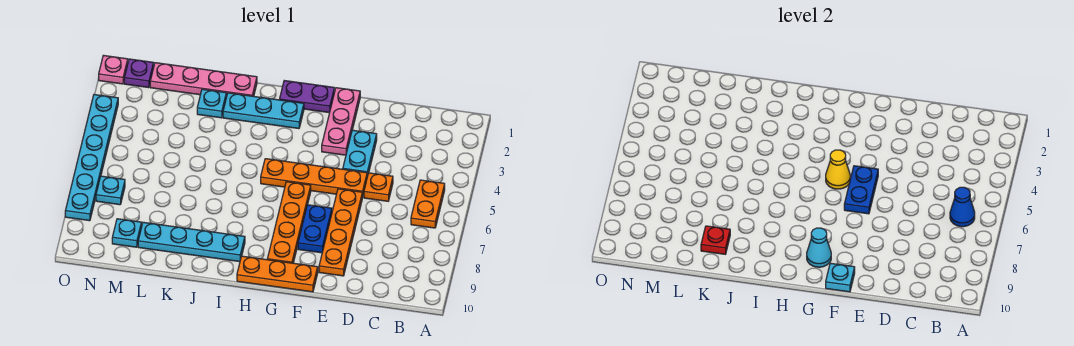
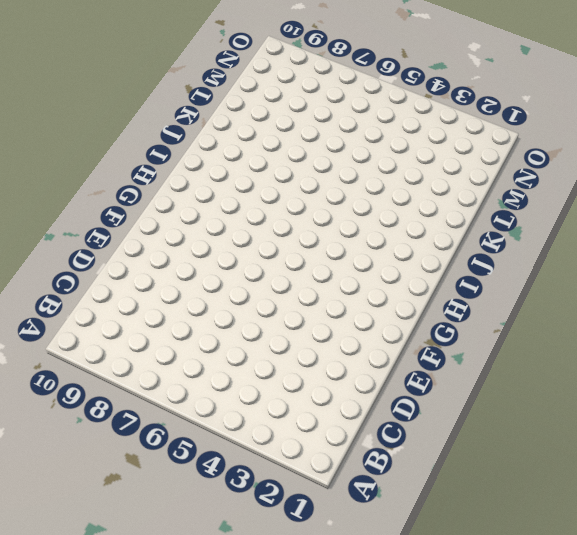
none -> orange plate B5:B6 level 1
none -> orange plate D5 level 1
none -> cyan plate E3:E4 level 1

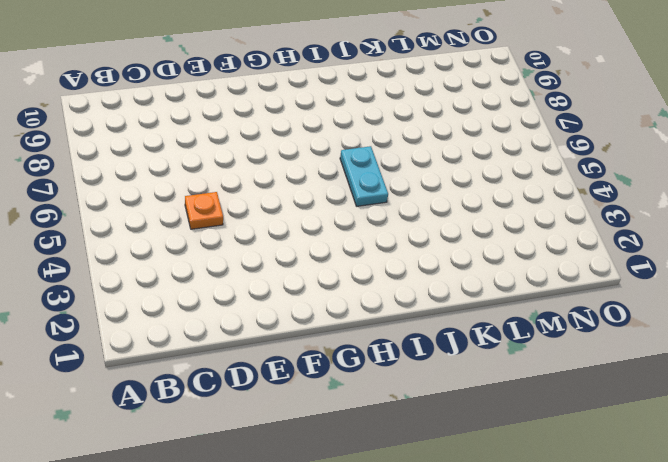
cyan plate I5:I6 level 1 -> cyan plate E3:E4 level 1
none -> orange plate B5:B6 level 1
none -> orange plate E5:H5 level 1
none -> orange plate E6:E9 level 1

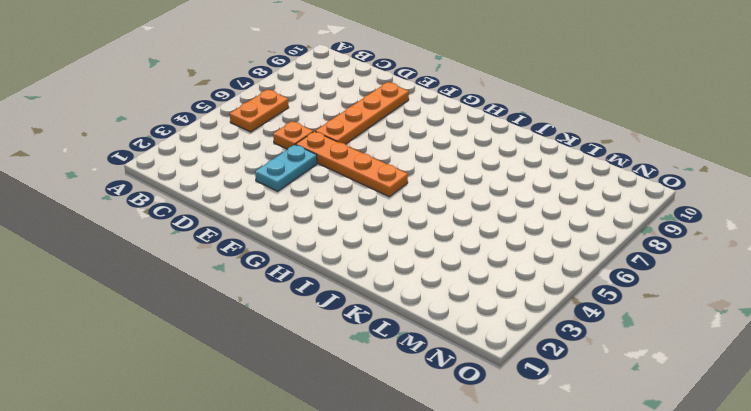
none -> pink plate F1:F3 level 1
none -> blue plate F7:F8 level 1
none -> orange plate F10:H10 level 1

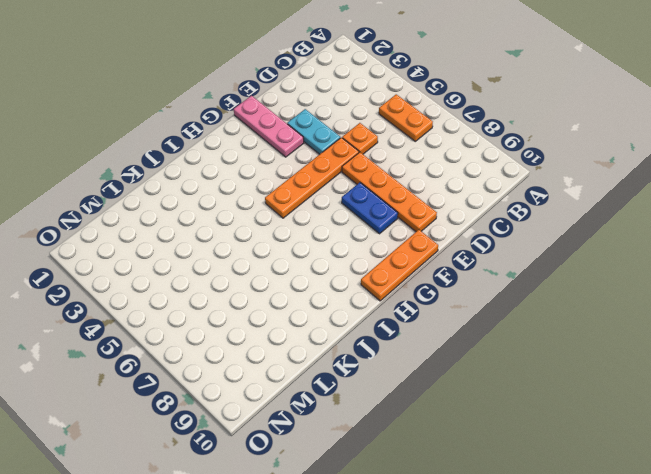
none -> purple plate G1:H1 level 1
none -> orange plate G6:G9 level 1
none -> cyan plate H2:J2 level 1

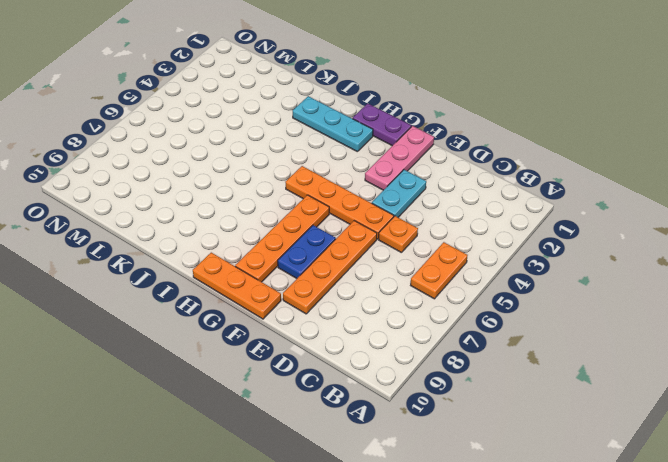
none -> cyan plate I9:L9 level 1
none -> pink plate J1:M1 level 1
none -> cyan plate K2 level 1

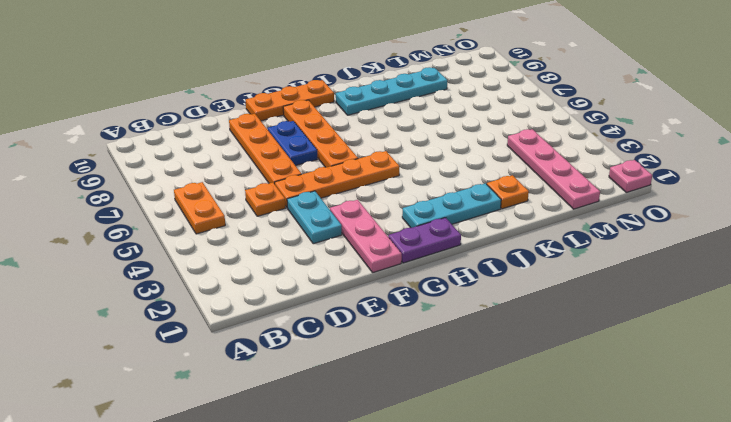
orange plate K2 level 1 -> cyan plate K2 level 1
pink plate M1:M4 level 1 -> pink plate J1:M1 level 1
none -> cyan plate M9 level 1
none -> purple plate N1 level 1
none -> cyan plate N7 level 1

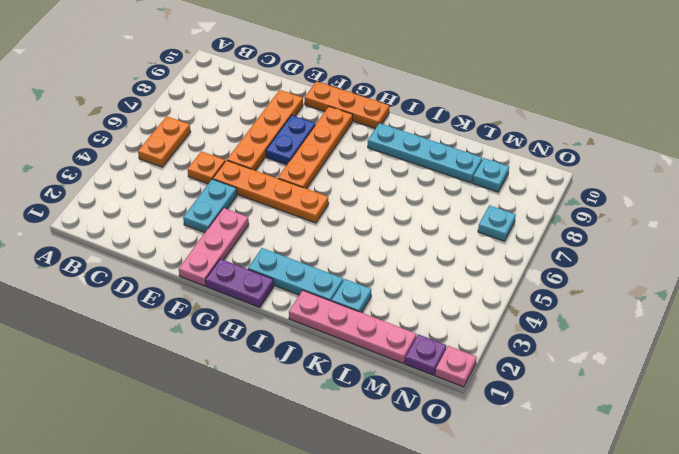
none -> cyan plate O3:O8 level 1
none -> blue cone B6 level 2
none -> blue plate F5:F6 level 2

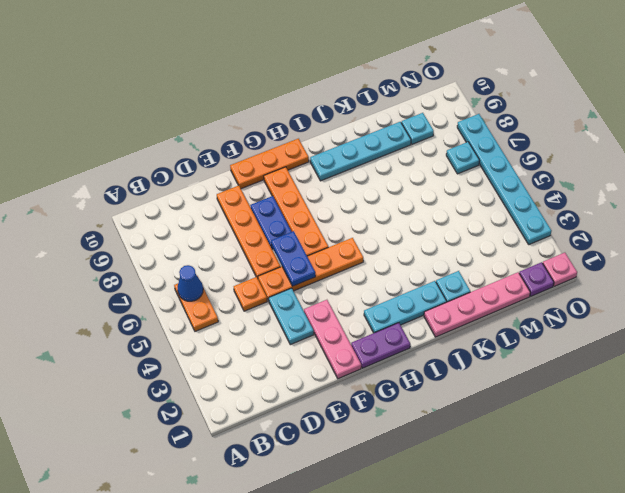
none -> cyan plate F10 level 2
none -> yellow cone G5 level 2
none -> cyan cone G9 level 2

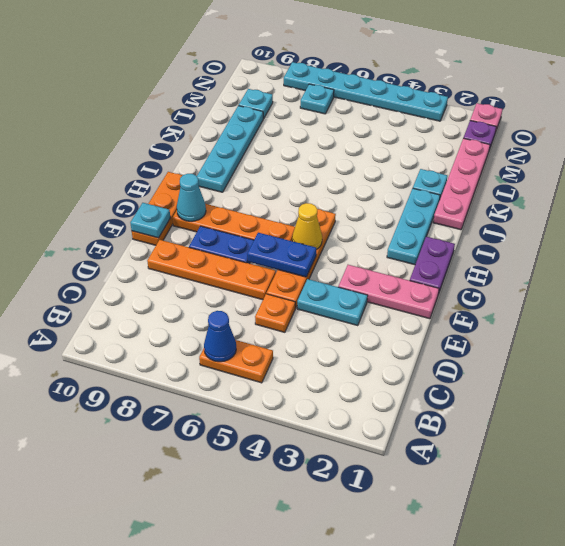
none -> red plate K9 level 2

